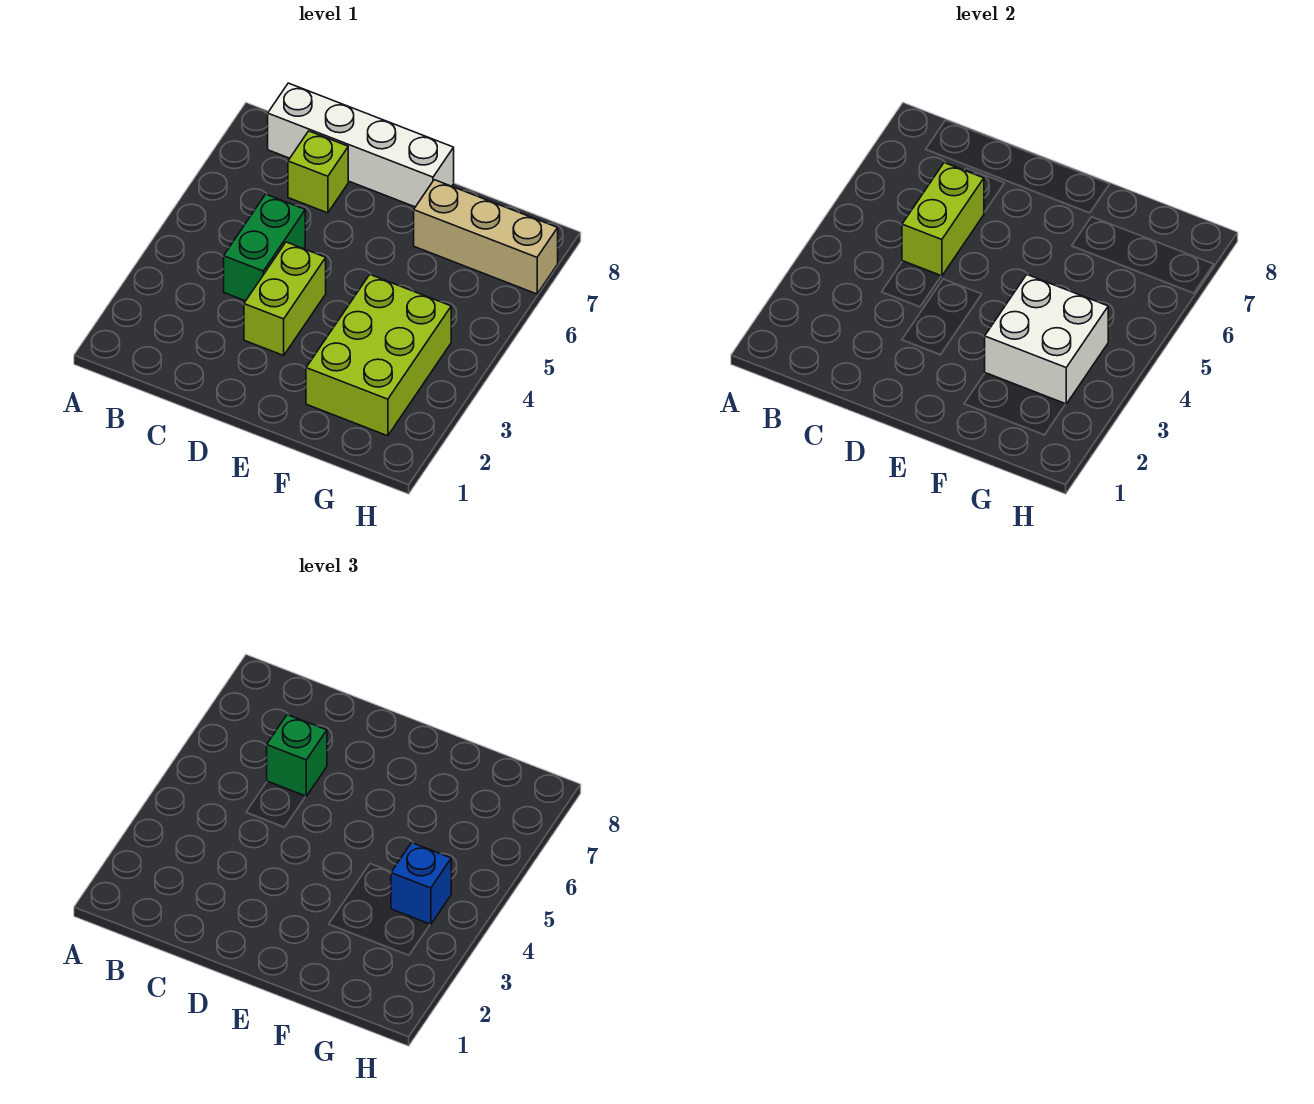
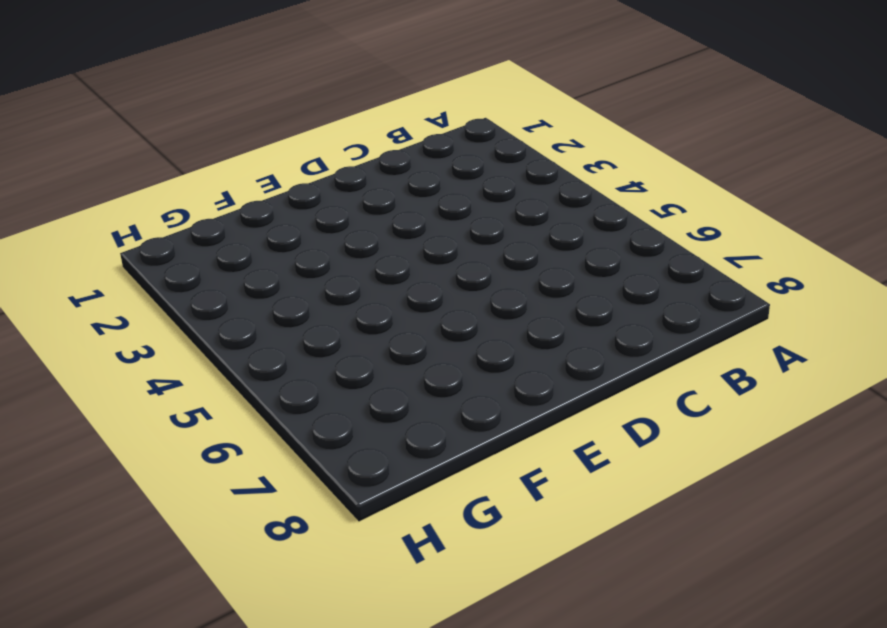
none -> white brick B8:E8 level 1
none -> green brick C4:C5 level 1

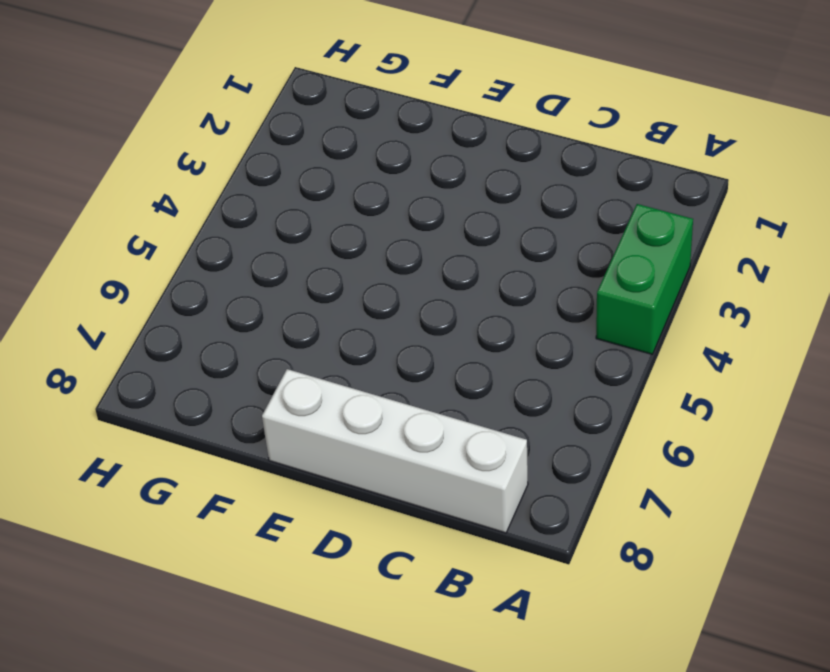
green brick A3:A4 level 1 -> green brick C4:C5 level 1
none -> lime brick C7 level 1
none -> lime brick D3:D4 level 1

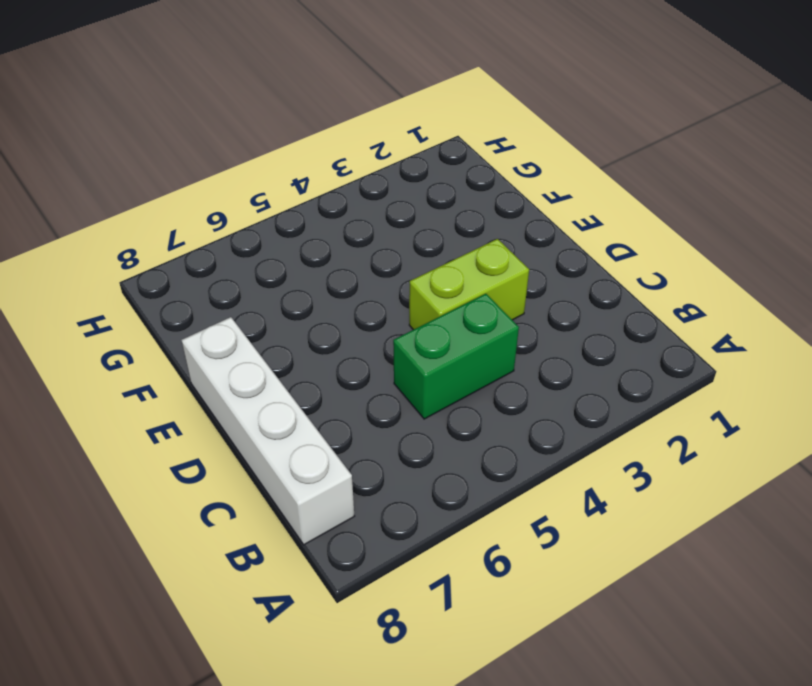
none -> lime brick C7 level 1
none -> lime brick F2:G4 level 1

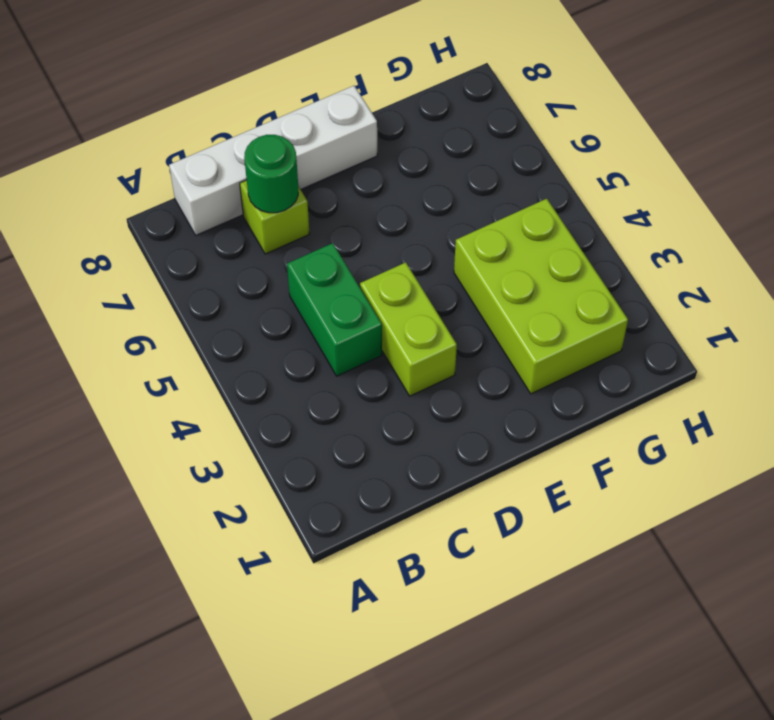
green round brick C7 level 2 -> none
none -> tan brick F7:H7 level 1
none -> lime brick C5:C6 level 2

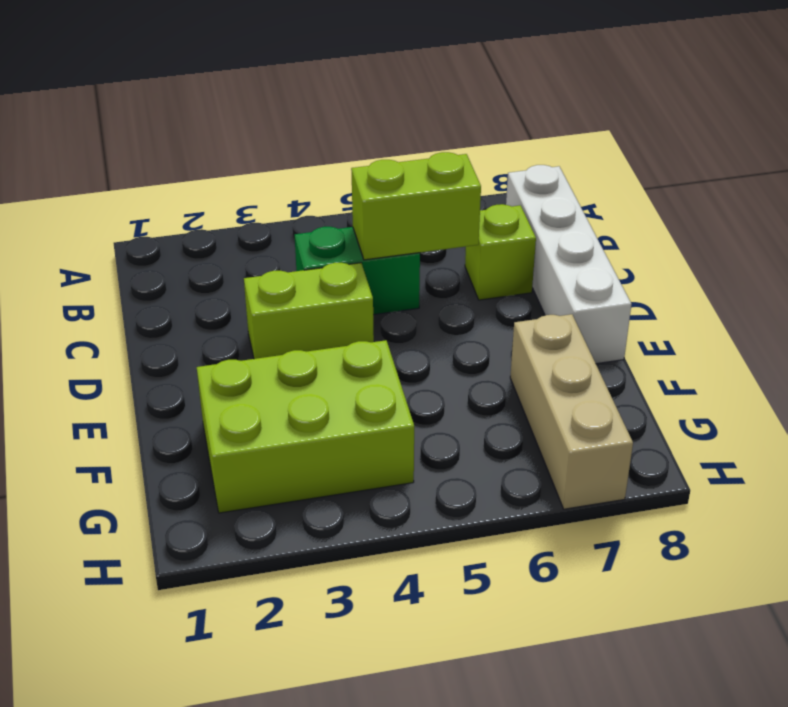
none -> white brick F3:G4 level 2
none -> green brick C6 level 3

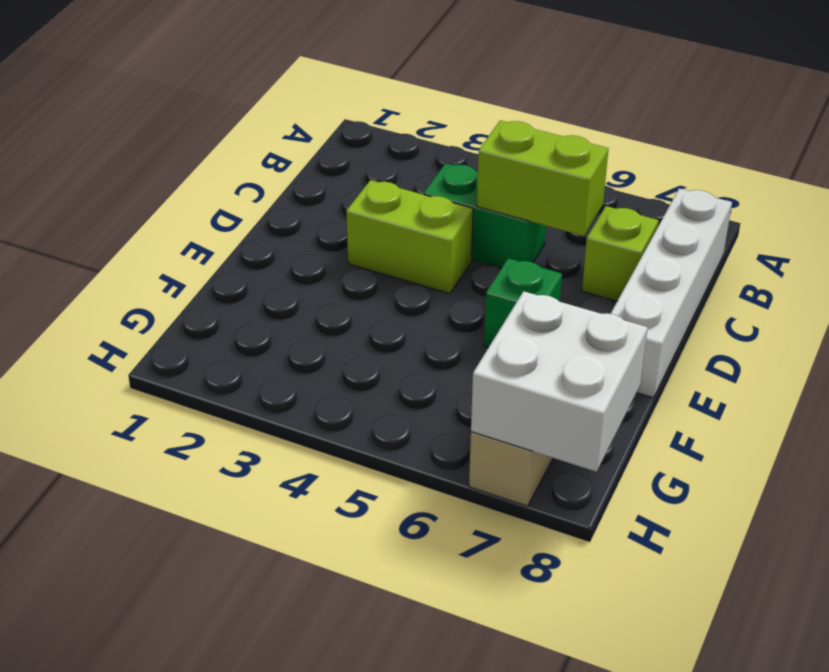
green brick E6 level 1 -> green brick C6 level 3
white brick G7:H8 level 2 -> white brick F3:G4 level 2
none -> lime brick F2:G4 level 1
none -> blue brick G4 level 3

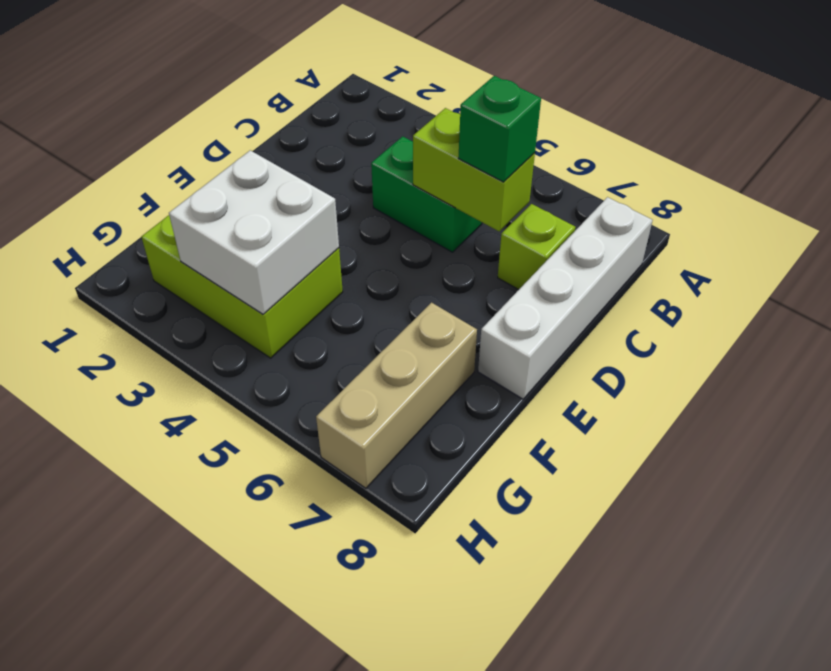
none -> lime brick D3:D4 level 1
none -> blue brick G4 level 3

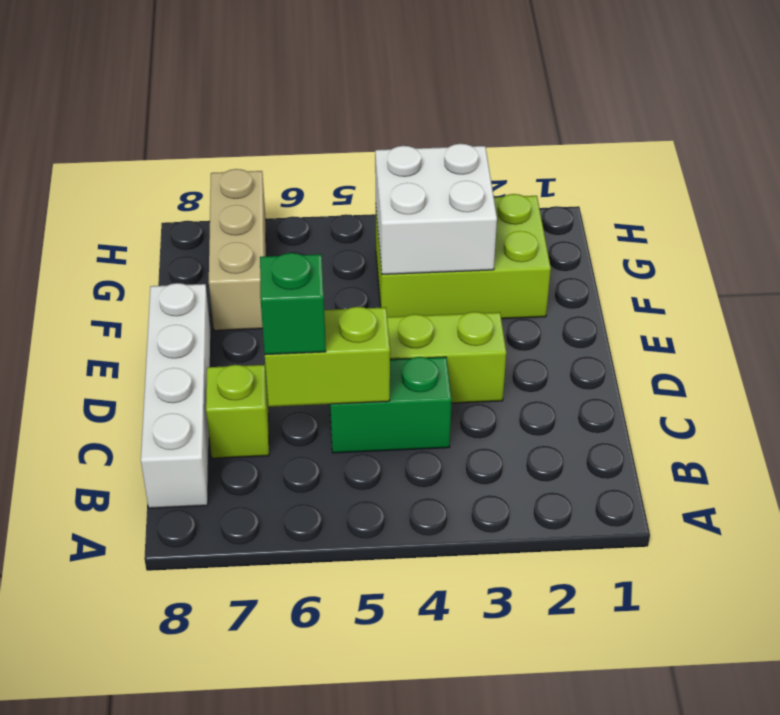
none -> blue brick G4 level 3

